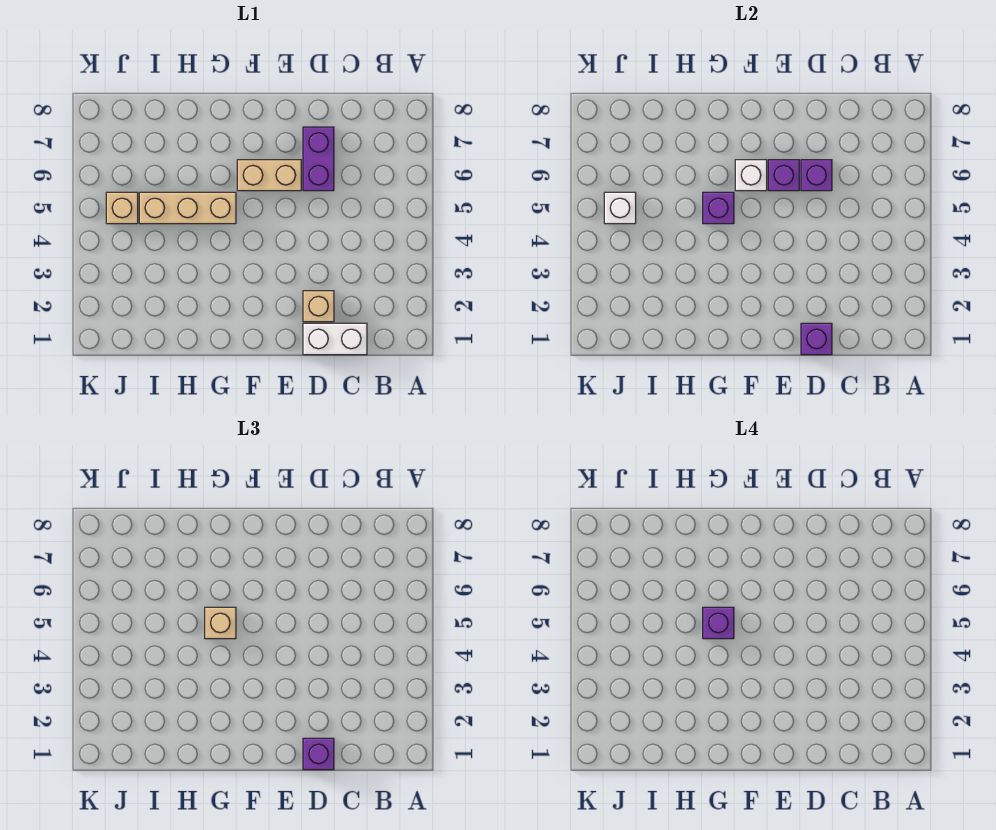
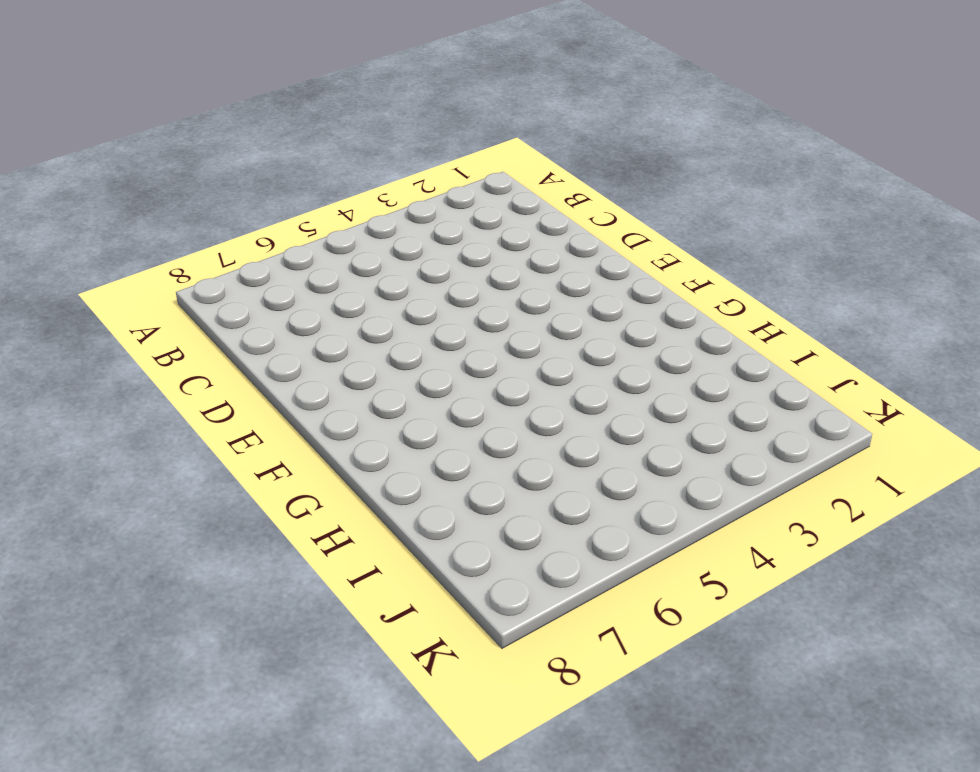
none -> white brick C1:D1 level 1
none -> tan brick D2 level 1
none -> purple brick D6:D7 level 1

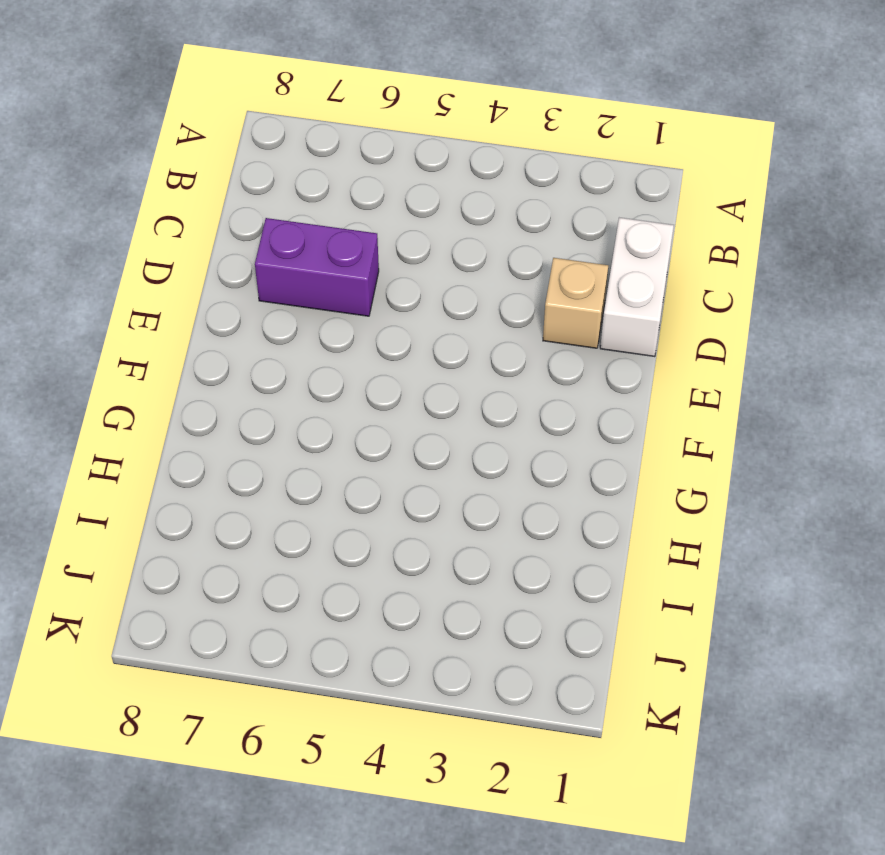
none -> tan brick E6:F6 level 1
none -> tan brick G5:I5 level 1
none -> tan brick J5 level 1

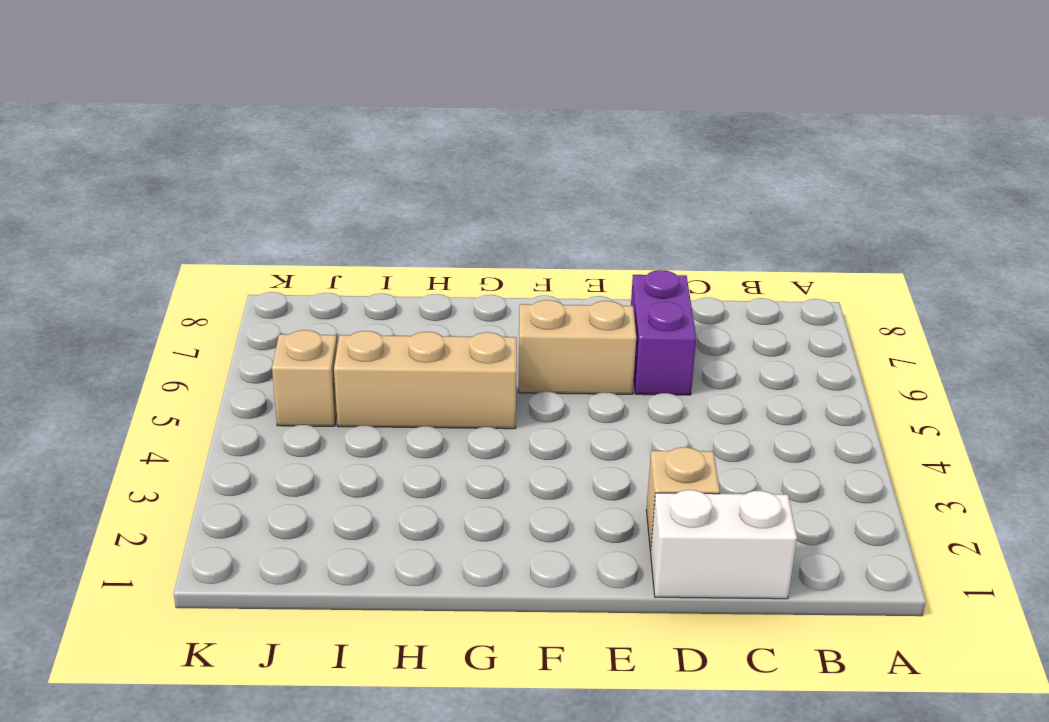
none -> purple brick D1 level 2
none -> purple brick D6 level 2
none -> purple brick E6 level 2

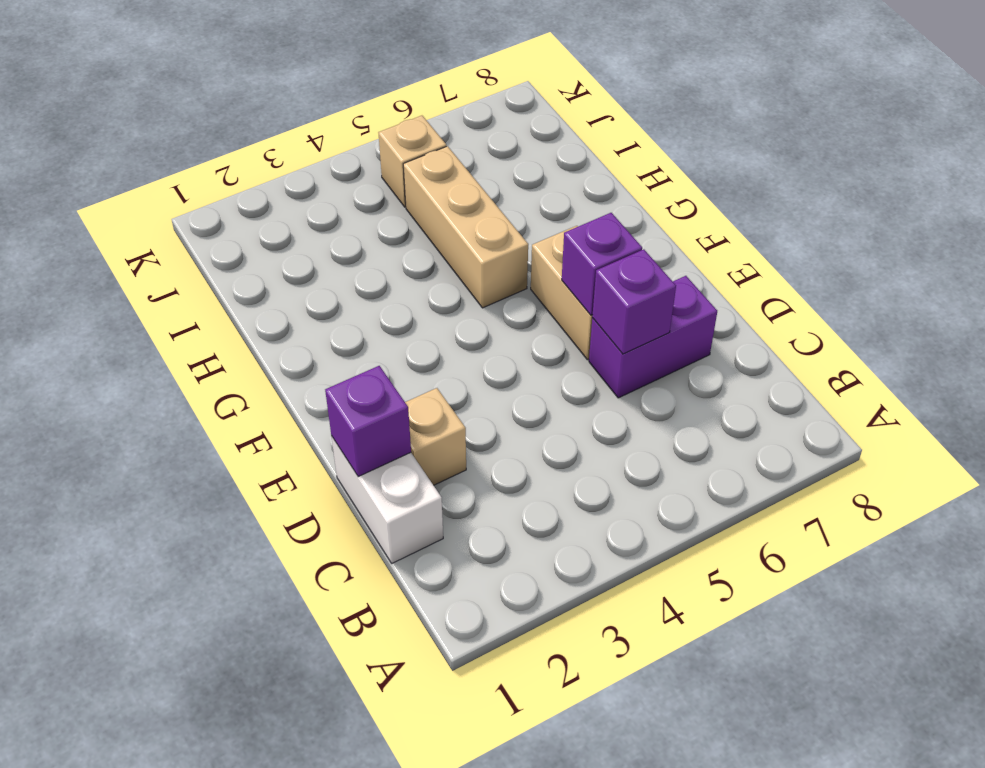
none -> white brick F6 level 2
none -> purple brick G5 level 2
none -> white brick J5 level 2

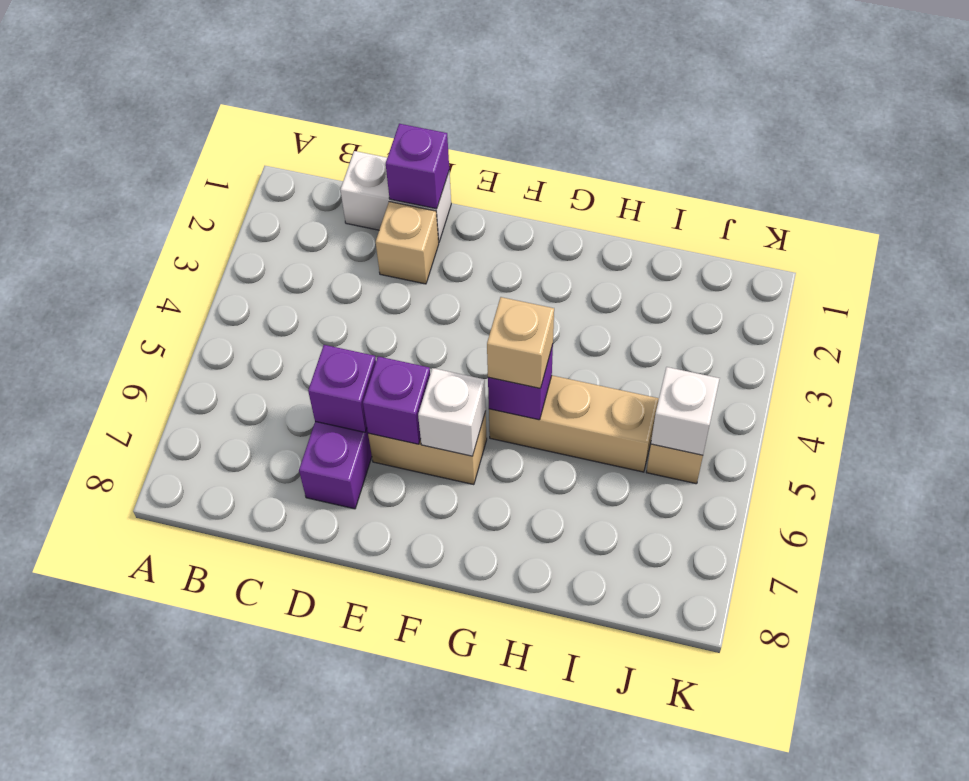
none -> purple brick D1 level 3
none -> purple brick G5 level 4

